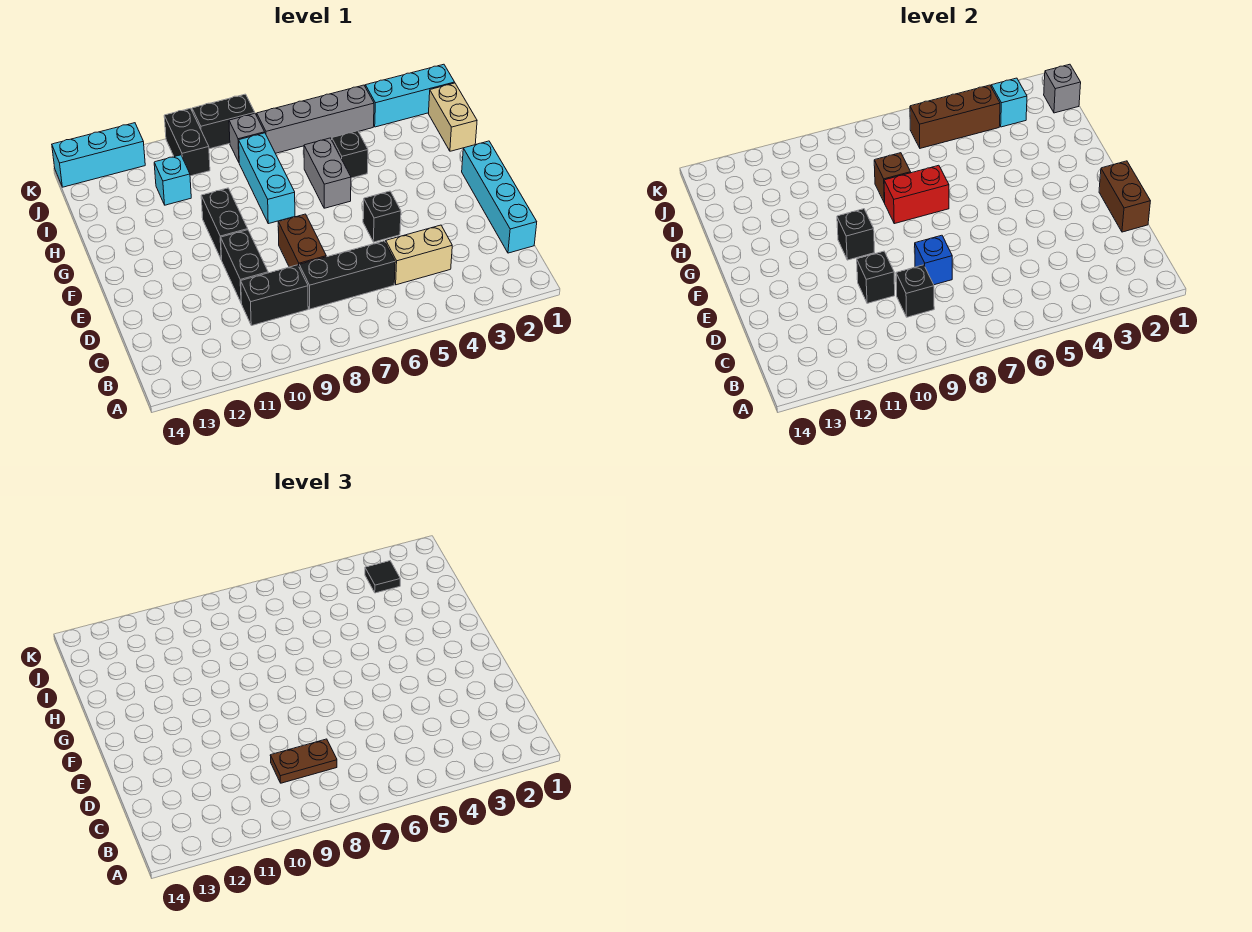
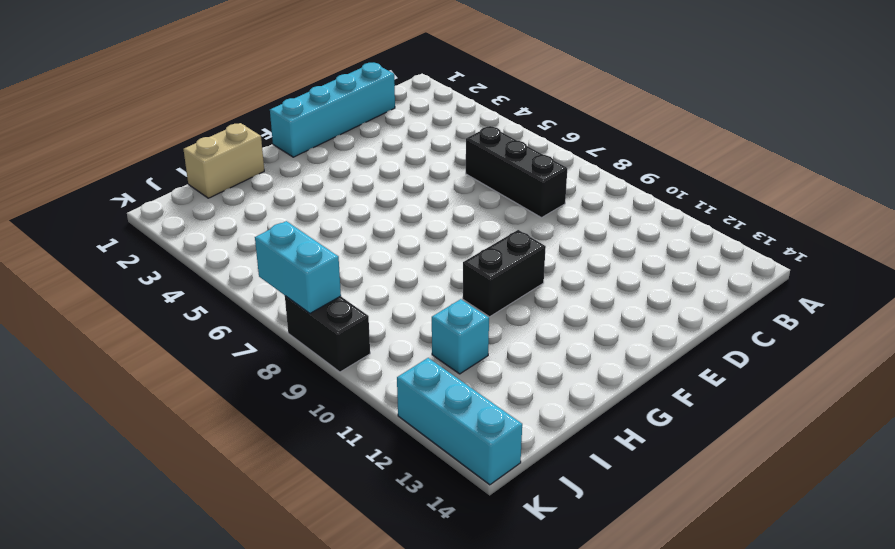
cyan brick K7:K8 level 2 -> none
none -> tan brick C4:C5 level 1
none -> black brick C9:C10 level 1
none -> brown brick D8:E8 level 1
none -> black brick D10:E10 level 1

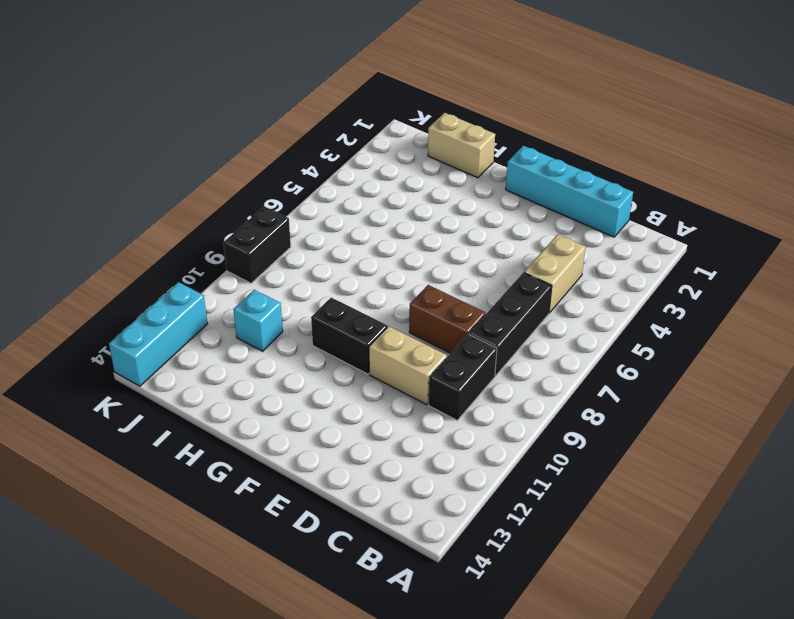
tan brick D10:E10 level 1 -> black brick D10:E10 level 1
none -> black brick E5 level 1
none -> grey brick G6:H6 level 1
none -> cyan brick G8:I8 level 1
none -> black brick H5 level 1

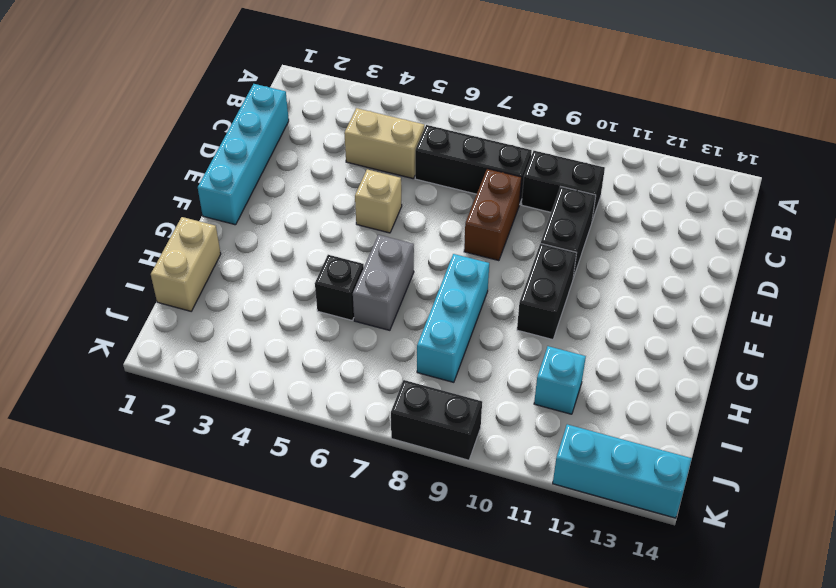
tan brick E5 level 1 -> black brick E5 level 1
none -> cyan brick J1:J3 level 1
none -> grey brick J4:J7 level 1
none -> grey brick J8 level 1
none -> black brick J10:K10 level 1

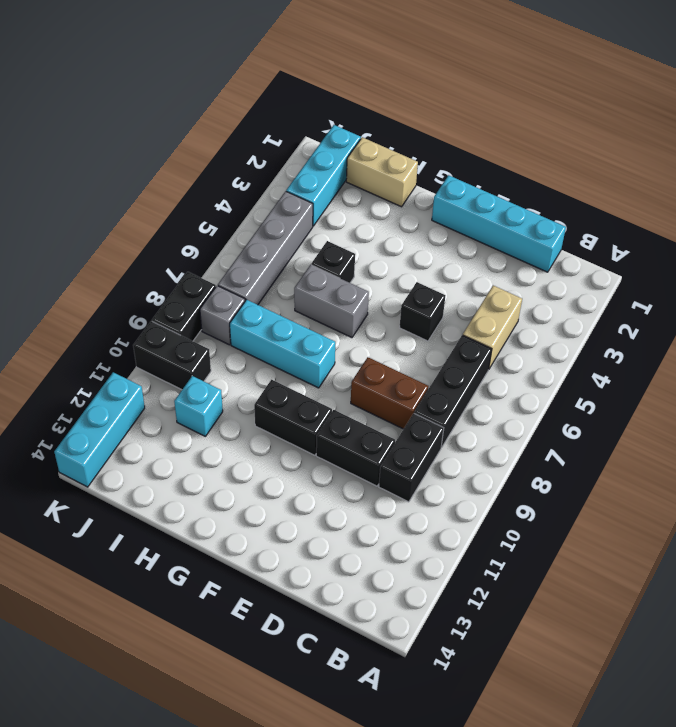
none -> black brick C9 level 2
none -> brown brick D1:E1 level 2
none -> blue brick D8 level 2
none -> black brick D10 level 2

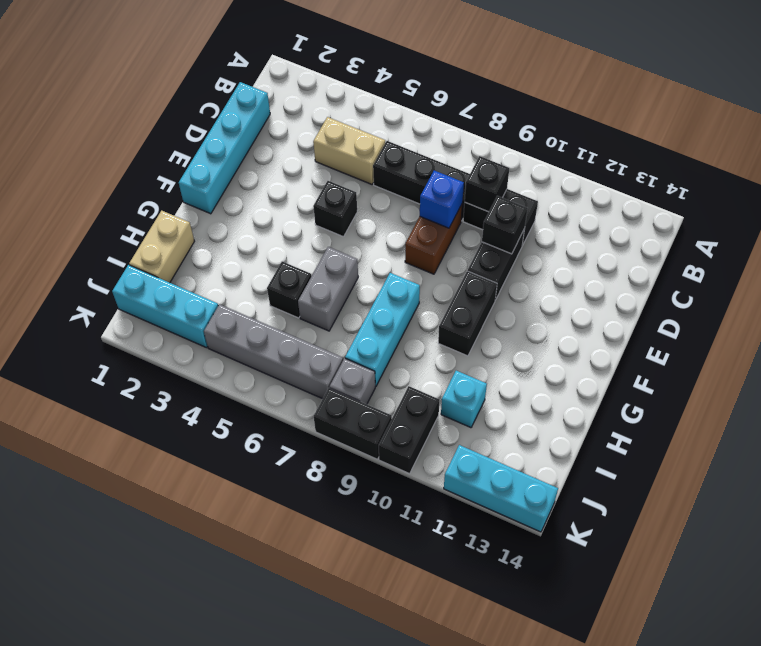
none -> brown brick D1:E1 level 2
none -> black brick F10 level 2
none -> red brick G7:G8 level 2
none -> brown brick H8 level 2

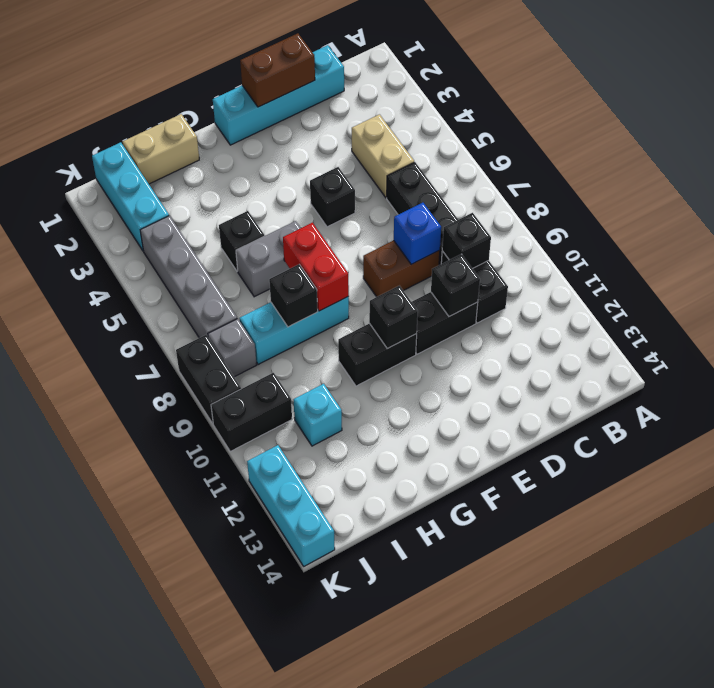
black brick H8 level 2 -> brown brick H8 level 2
none -> grey brick J1 level 2
none -> cyan brick J3 level 2
none -> brown brick J4:J6 level 2
none -> brown plate C8:C9 level 3

